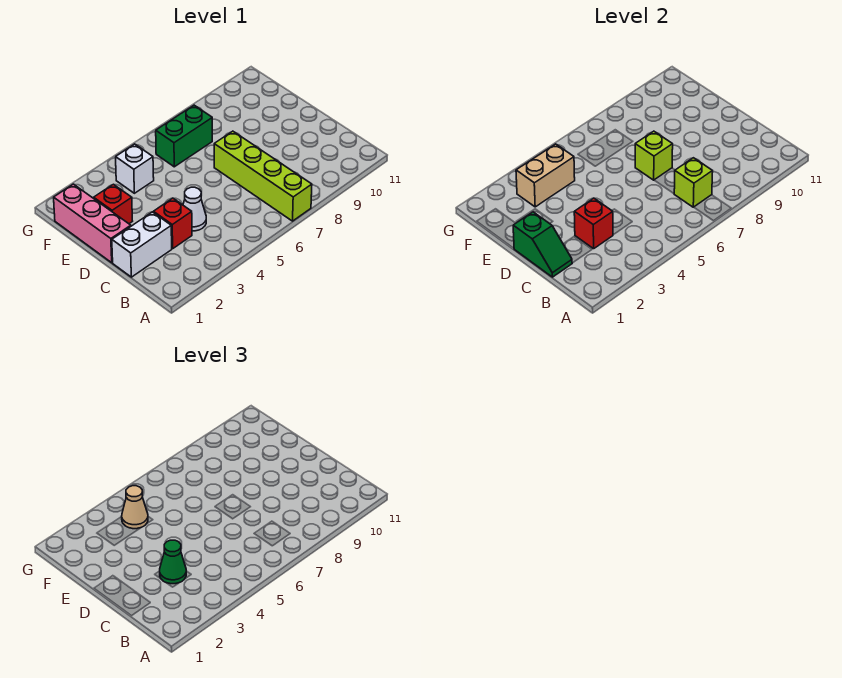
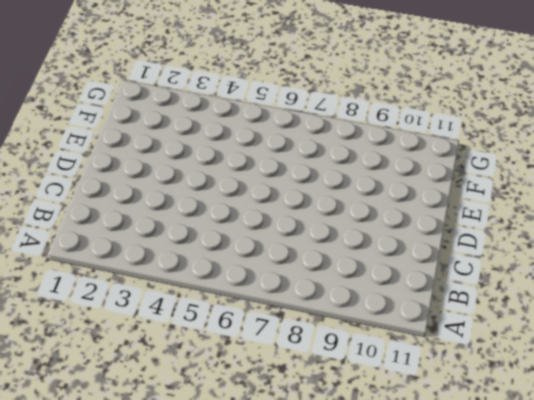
none -> lime brick A7:D7 level 1
none -> white brick C1:C2 level 1
none -> red brick C3 level 1

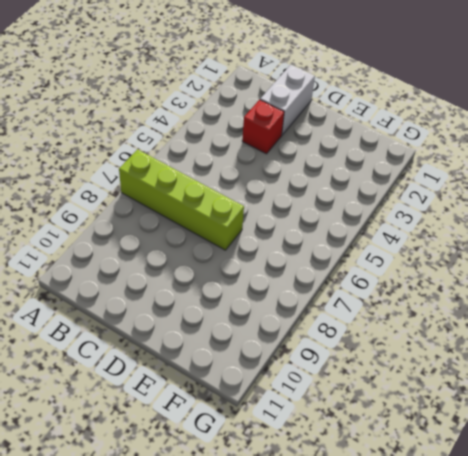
none -> white cone C4 level 1
none -> pink brick D1:F1 level 1
none -> red brick E2 level 1

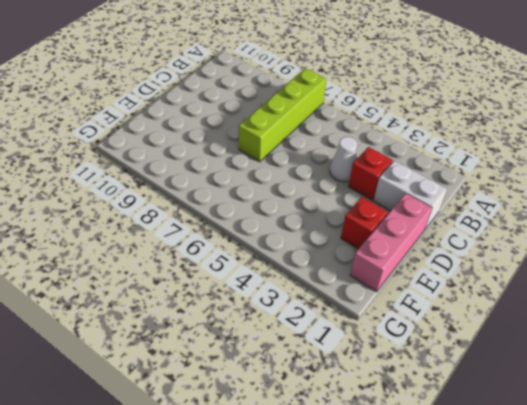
none -> white brick F4 level 1
none -> green brick F6:F7 level 1
none -> lime brick B7 level 2

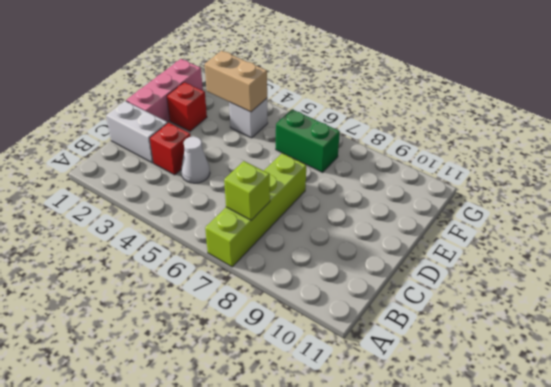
none -> green slope C1:D1 level 2 top D
none -> red brick C3 level 2
none -> lime brick D7 level 2

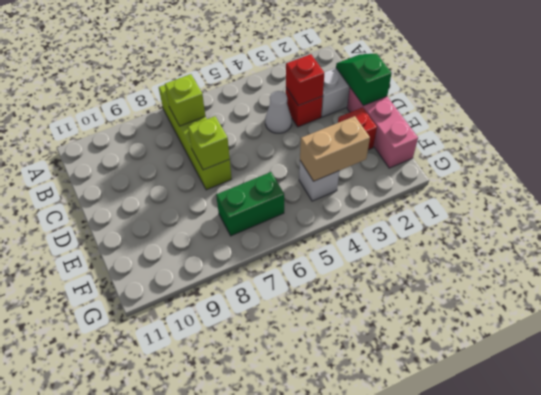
none -> green cone C3 level 3
none -> tan cone F4 level 3

